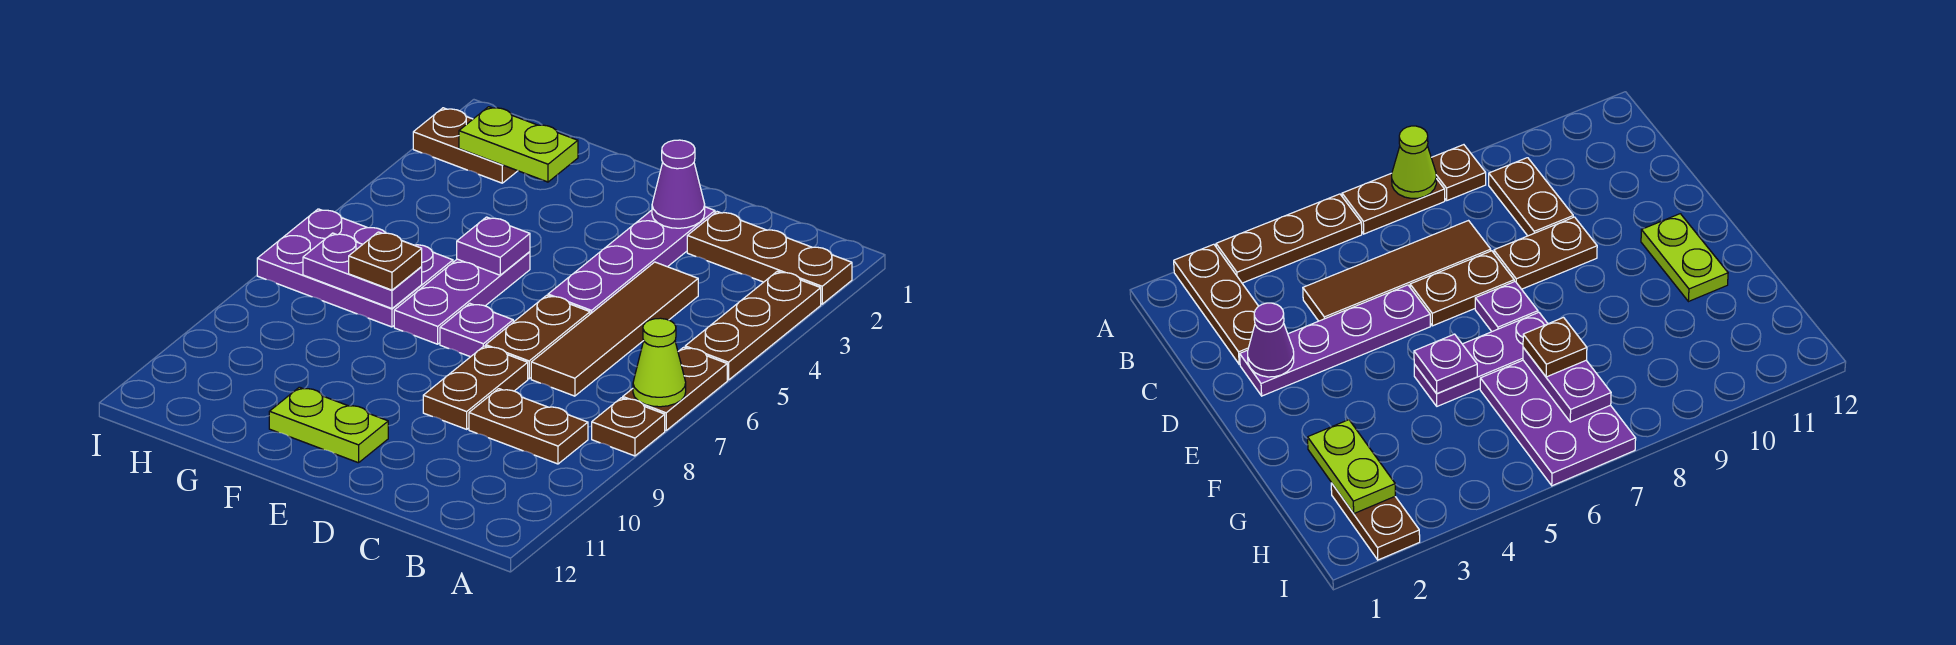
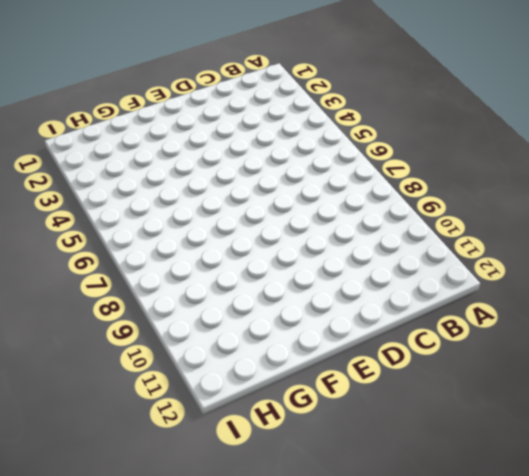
none -> brown plate A2:C2 level 1
none -> brown plate A3:A5 level 1
none -> brown plate A6:A7 level 1

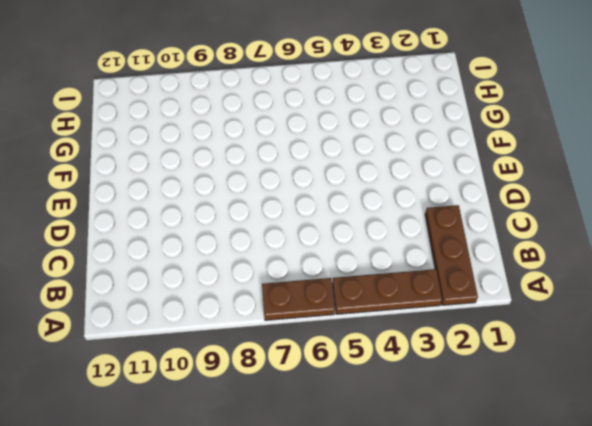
none -> brown plate A8 level 1
none -> brown plate B9:C9 level 1
none -> brown tile C4:C7 level 1

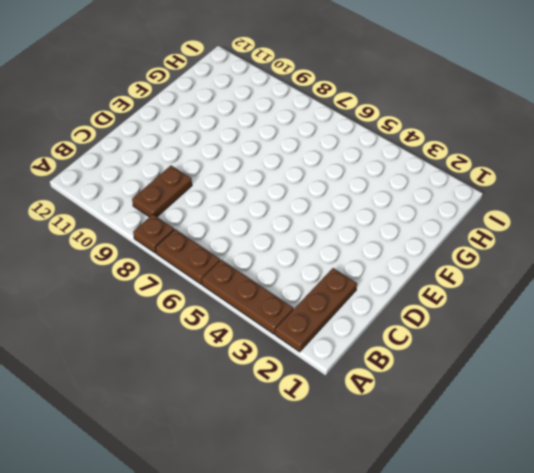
none -> brown tile C4:C7 level 1
none -> purple plate D2:D5 level 1
none -> brown plate D6:D7 level 1

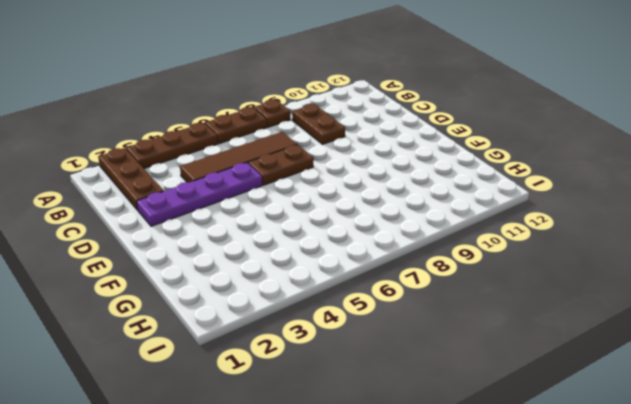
none -> brown plate D8:D9 level 1
none -> purple plate E7 level 1
none -> lime plate E11:F11 level 1

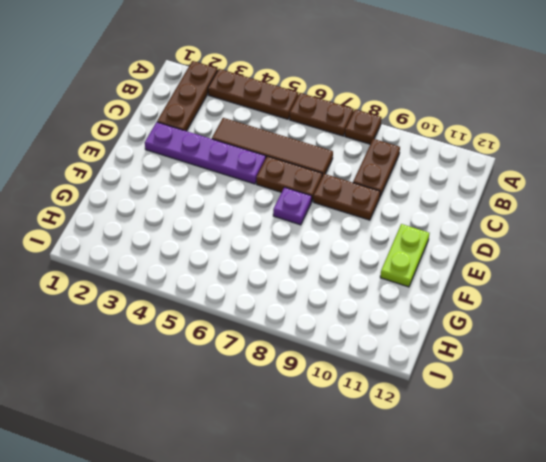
none -> purple plate F5:F7 level 1
none -> purple plate G6:I7 level 1
none -> brown plate H2:I2 level 1

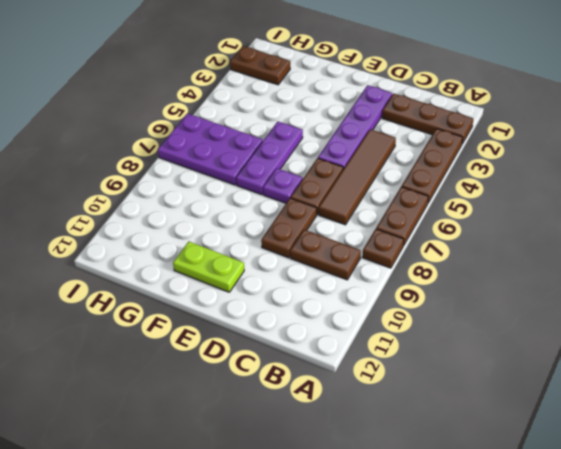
none -> lime cone A7 level 2
none -> purple cone D2 level 2
none -> purple plate F5 level 2

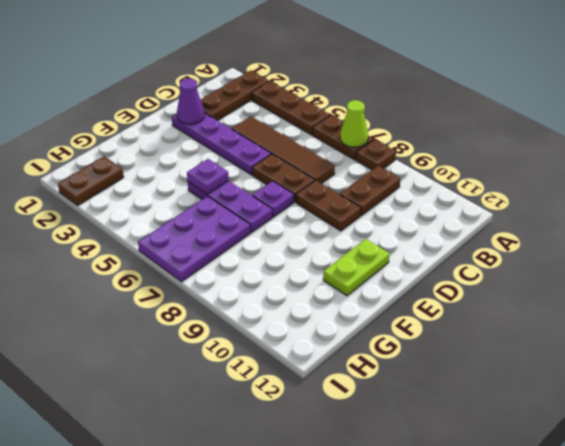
none -> lime plate G2:H2 level 2
none -> purple plate G7:H7 level 2
none -> brown plate G7 level 3

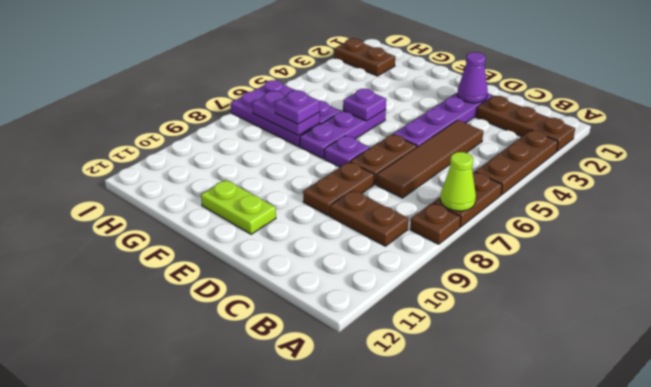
purple plate G7 level 3 -> brown plate G7 level 3
none -> lime plate G2:H2 level 2

